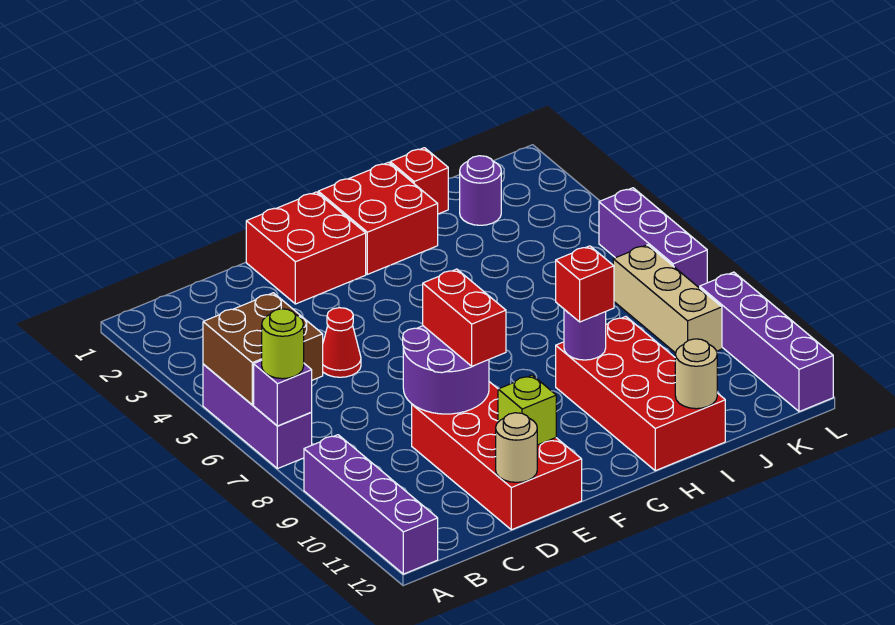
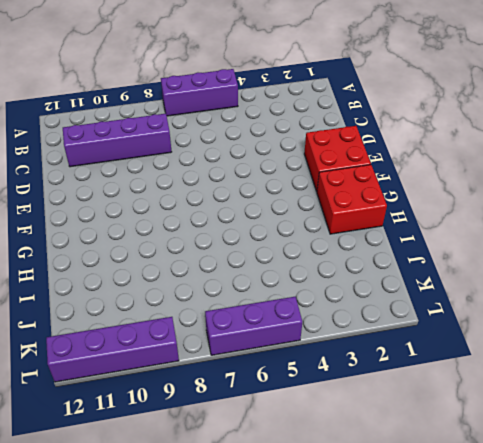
purple brick C8:C11 level 1 -> purple brick A9:A12 level 1
none -> red cone D5 level 1
none -> red brick D9:E12 level 1
none -> red brick H9:I12 level 1

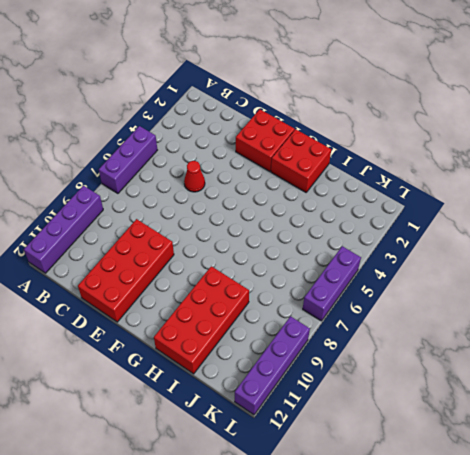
none -> red brick I1 level 1
none -> purple round brick J2 level 1
none -> tan brick K7:K9 level 1

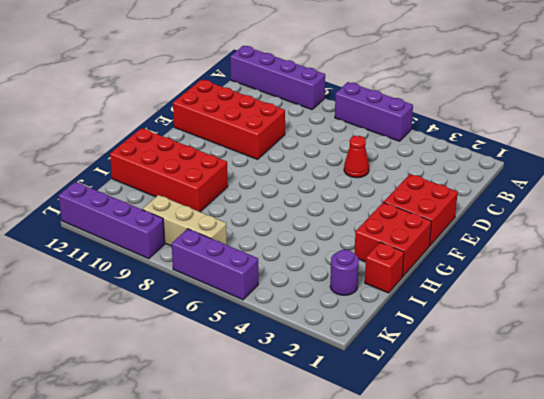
none -> brown brick A5:B6 level 2
none -> purple brick A7 level 2
none -> purple round brick D8:E9 level 2

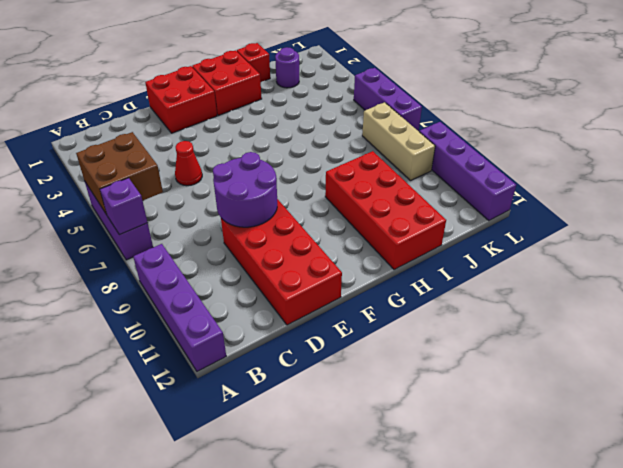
none -> tan round brick D12 level 2
none -> lime brick E11 level 2
none -> purple round brick H9 level 2

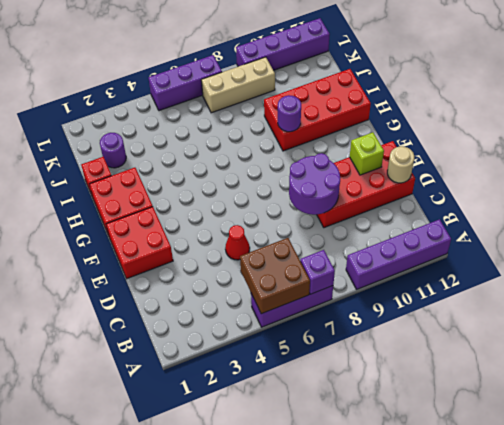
none -> tan round brick I12 level 2
none -> lime round brick A7 level 3
none -> red brick E8:E9 level 3

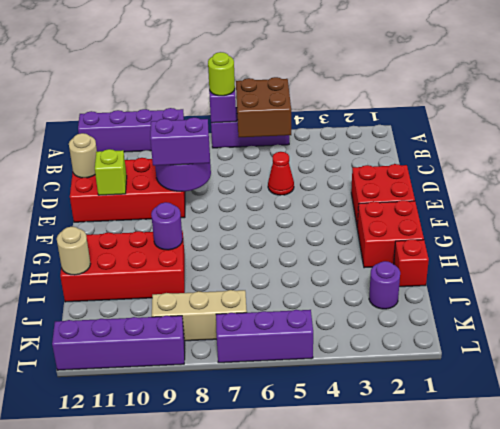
purple brick E8:E9 level 3 -> red brick E8:E9 level 3
none -> red brick H9 level 3

